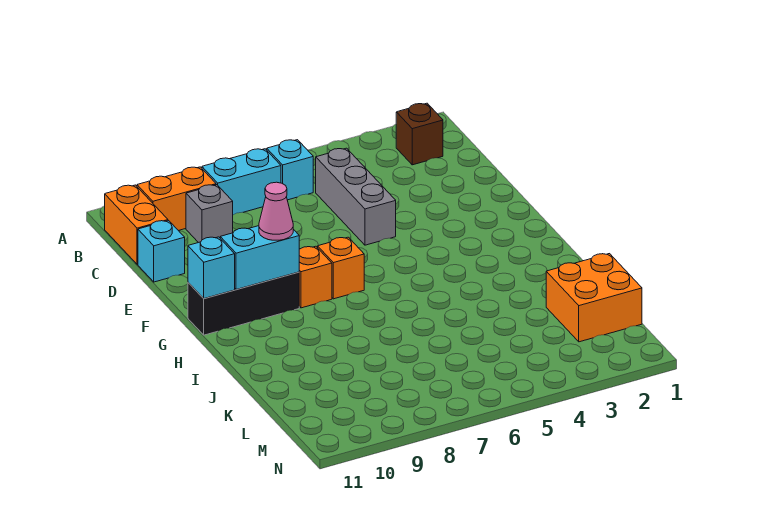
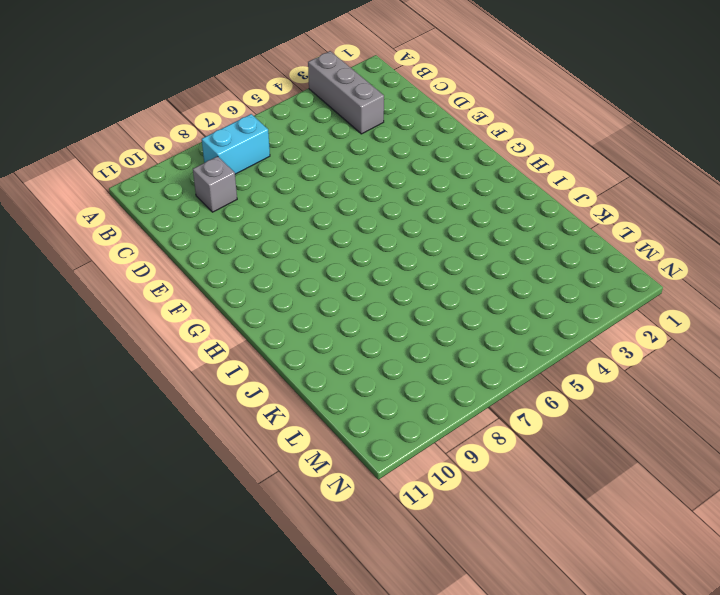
grey brick A3:C3 level 1 -> grey brick C5:E5 level 1
none -> brown brick B2 level 1
none -> cyan brick B6 level 1
none -> orange brick B9:B10 level 1

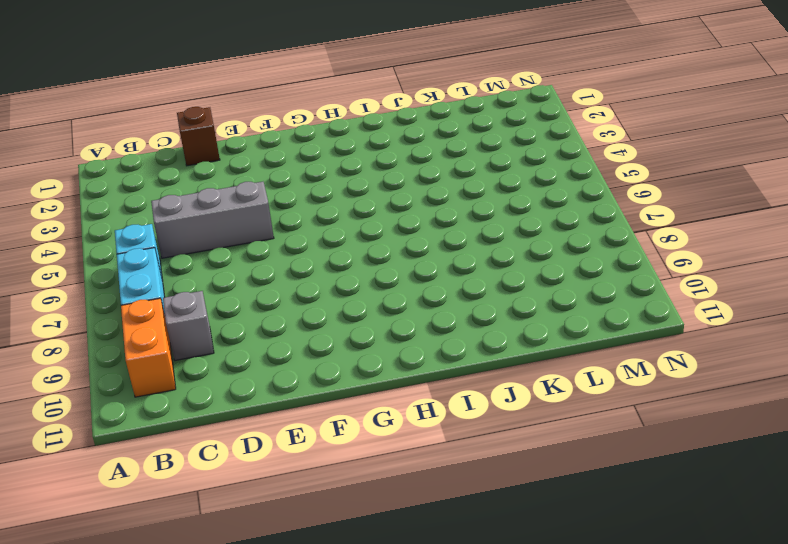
brown brick D1 level 1 -> brown brick B2 level 1
none -> orange brick B11:C11 level 1
none -> cyan brick D11 level 1
none -> orange brick G7 level 1

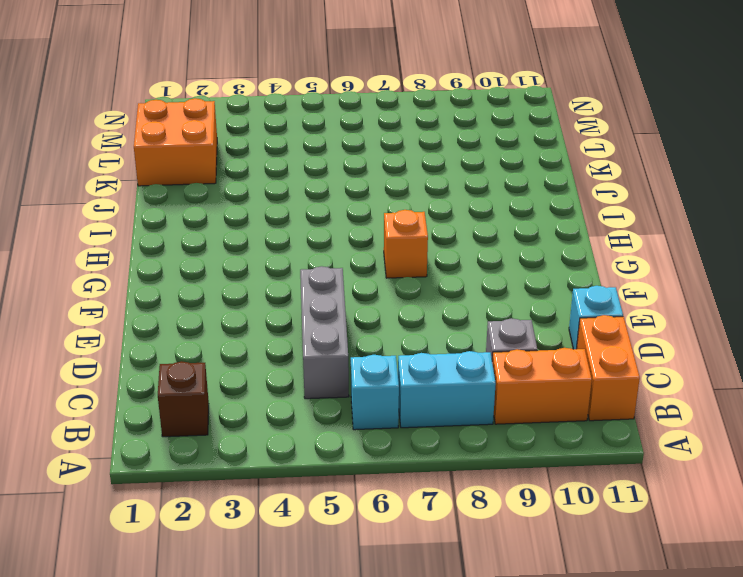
none -> orange brick G8 level 1
none -> black brick G9:G11 level 1
none -> cyan brick G9:G10 level 2

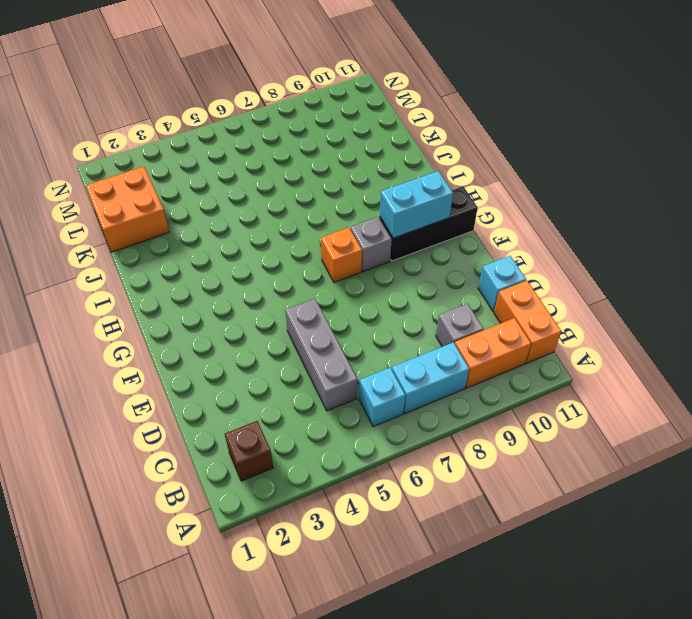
grey brick G8 level 1 -> orange brick G8 level 1
none -> cyan brick G11 level 2
none -> pink cone G9 level 3

